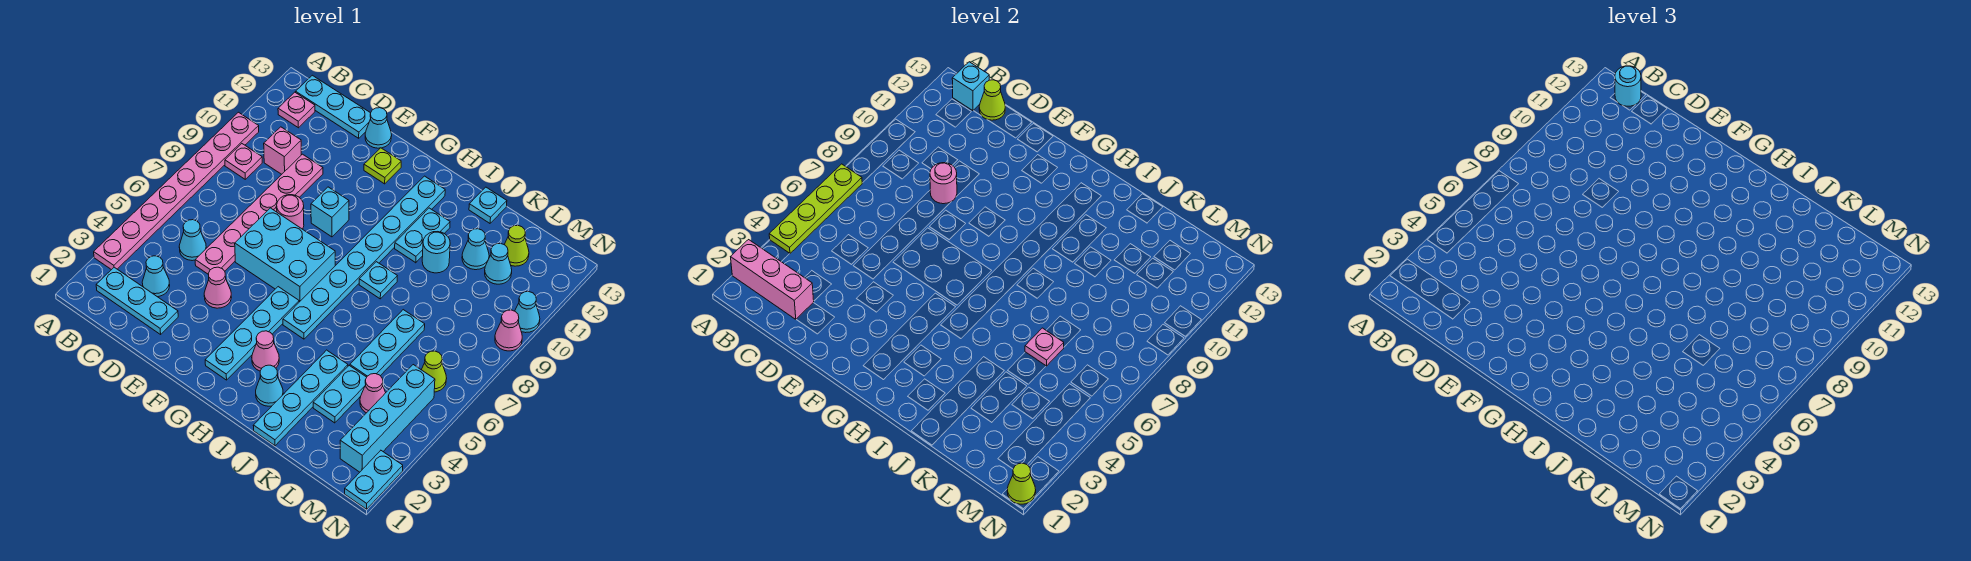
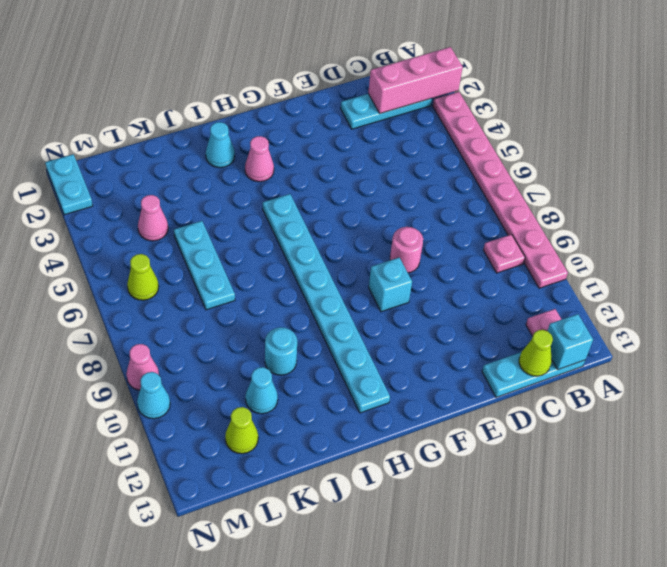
none -> cyan cone C3 level 1
none -> cyan cone C5 level 1
none -> pink brick C10 level 1
none -> pink plate D5:D10 level 1

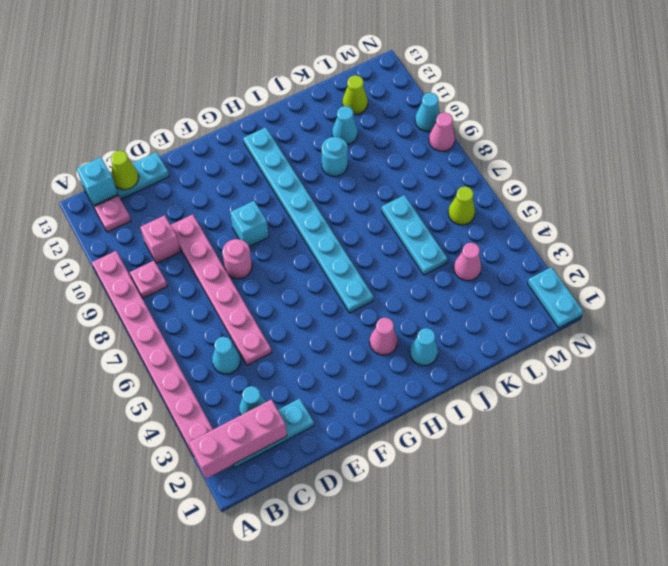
none -> pink cone E4 level 1
none -> cyan brick E6:G7 level 1
none -> cyan cone E13 level 1
none -> lime plate F12 level 1

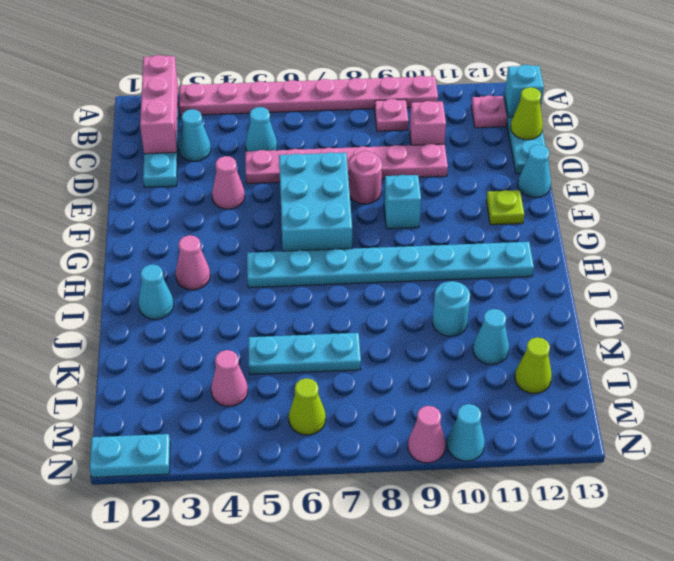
none -> cyan plate G2:G5 level 1
none -> cyan plate I8 level 1
none -> cyan plate I10:I11 level 1
none -> cyan plate J1:J4 level 1

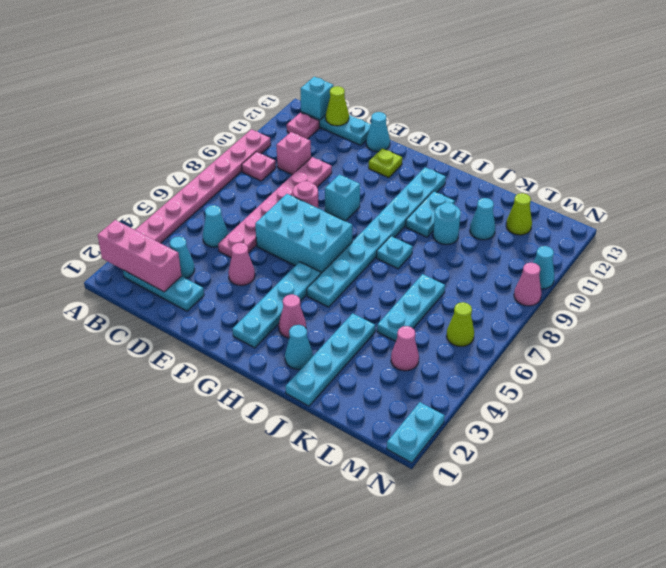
none -> cyan plate J13 level 1
none -> cyan plate K3:K4 level 1
none -> cyan cone L11 level 1
none -> cyan brick M2:M5 level 1

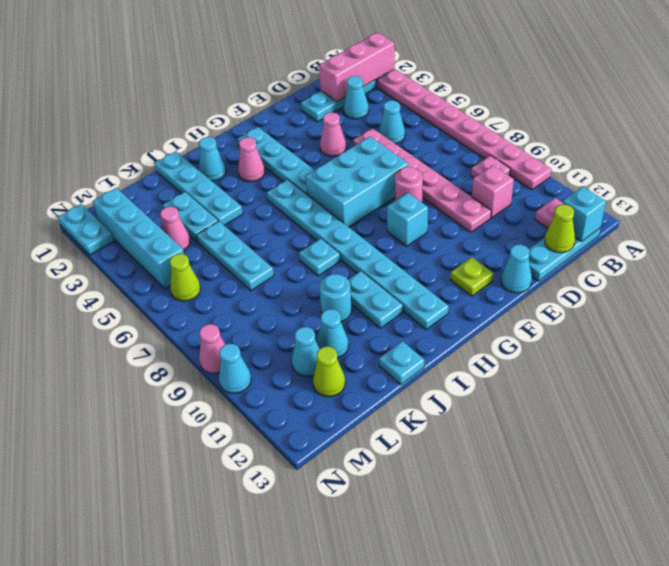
none -> lime plate A4:A7 level 2
none -> pink round brick D9 level 2
none -> pink plate K6 level 2
none -> lime cone N1 level 2

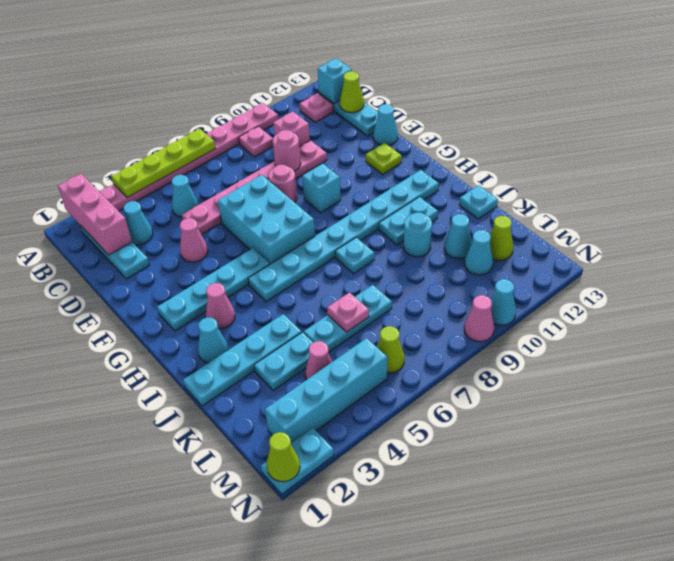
none -> cyan round brick B13 level 3

